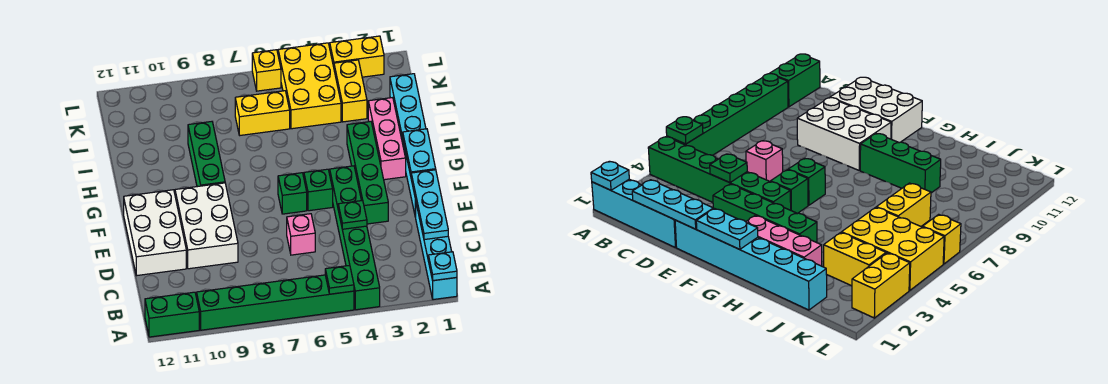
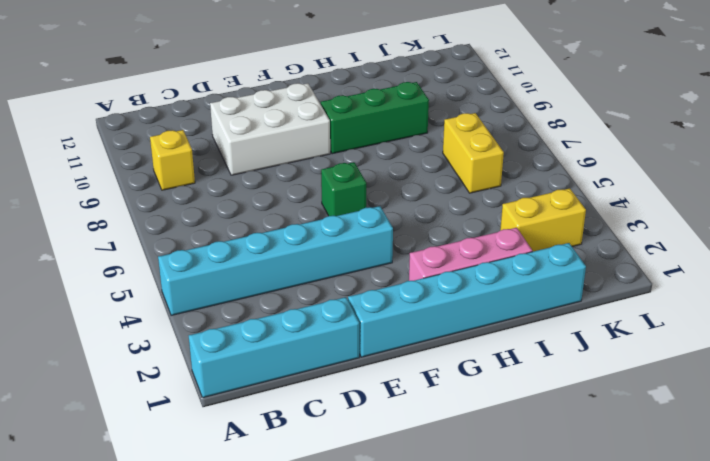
cyan brick A4:F4 level 1 -> green brick A4:F4 level 1
yellow brick B9 level 1 -> yellow brick L6 level 1
none -> green brick A5:A10 level 1
none -> green brick A11:A12 level 1
none -> pink brick D6 level 1

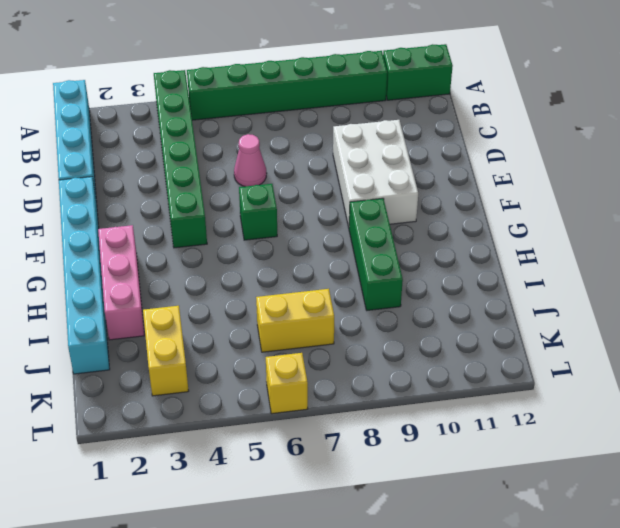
pink cone D6 level 1 -> pink brick D6 level 1
none -> white brick D11:F12 level 1
none -> green brick E3:H3 level 1
none -> green brick F5 level 1

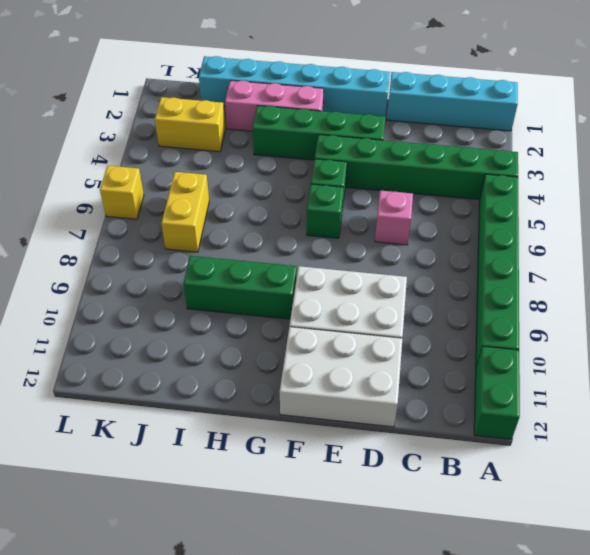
none -> yellow brick J4:L5 level 1
none -> yellow brick L2:L3 level 1
none -> cyan plate A1 level 2

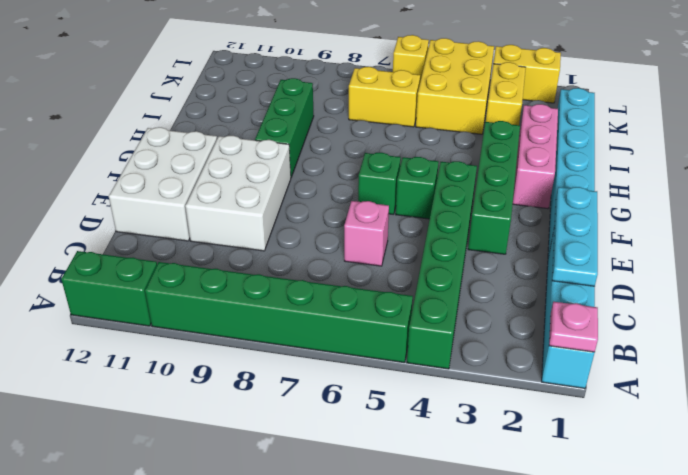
pink plate A1 level 2 -> cyan plate A1 level 2
none -> green plate A5 level 2
none -> green plate D4 level 2
none -> cyan plate F1:G1 level 2

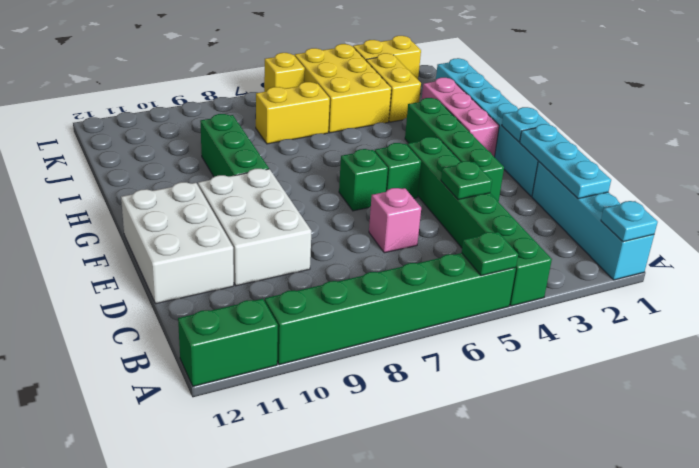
cyan plate F1 level 2 -> cyan plate F1:G1 level 2

